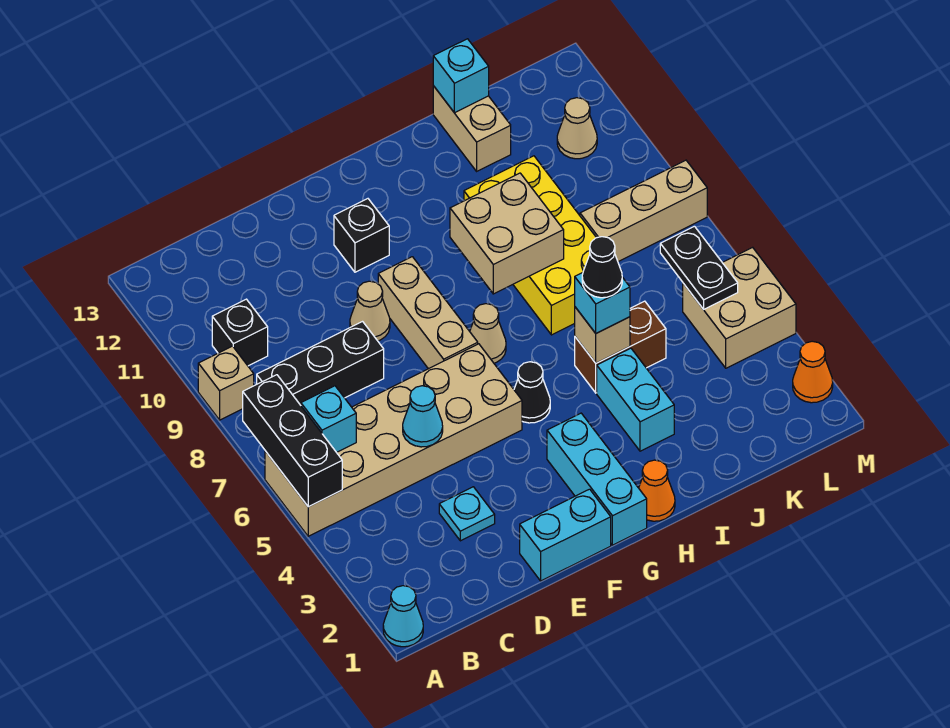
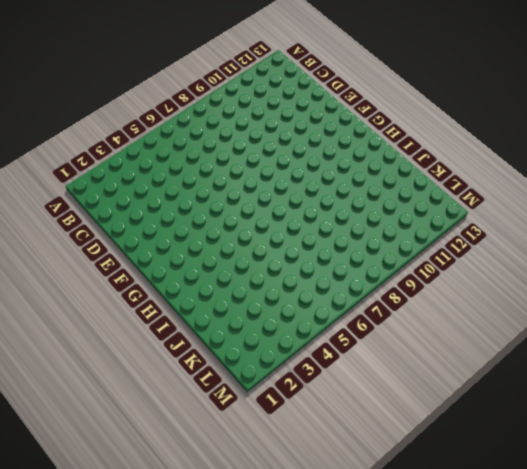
none -> cyan cone A1 level 1
none -> tan brick A5:F6 level 1
none -> tan brick A9 level 1
none -> black brick B8:D8 level 1

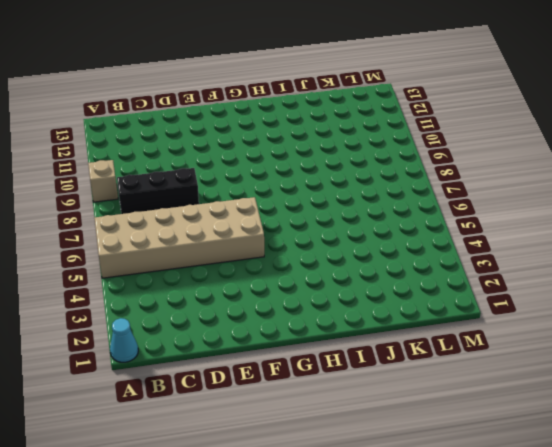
none -> black brick B10 level 1
none -> cyan plate D3 level 1
none -> cyan brick E1:F1 level 1
none -> tan cone E9 level 1

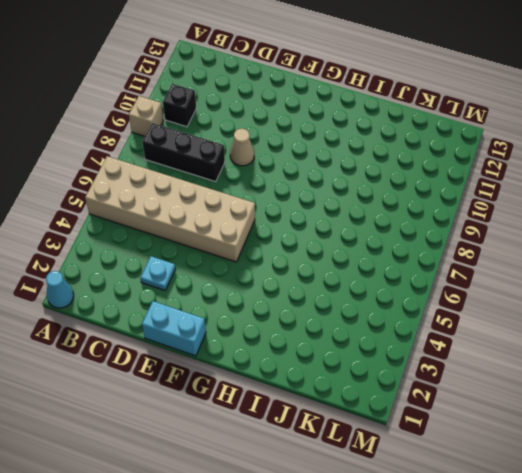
none -> tan brick F7:F9 level 1
none -> black brick F11 level 1
none -> cyan brick G1:G3 level 1
none -> black cone G5 level 1

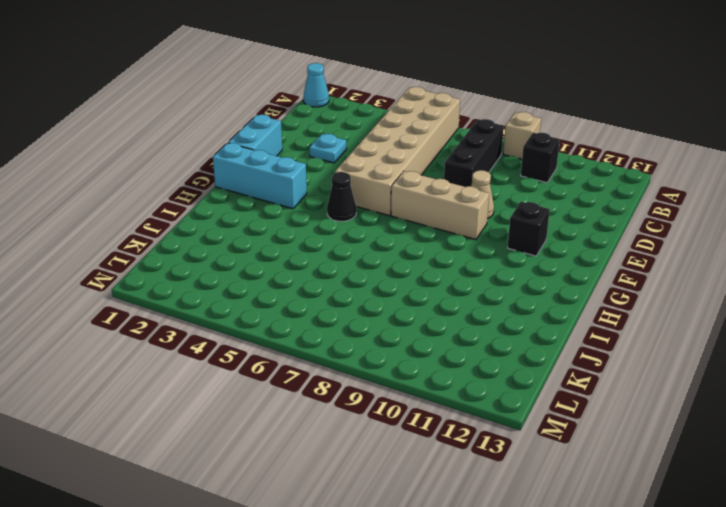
none -> tan cone G7 level 1
none -> orange cone H1 level 1
none -> cyan brick I3:I4 level 1
none -> brown brick I5:J5 level 1

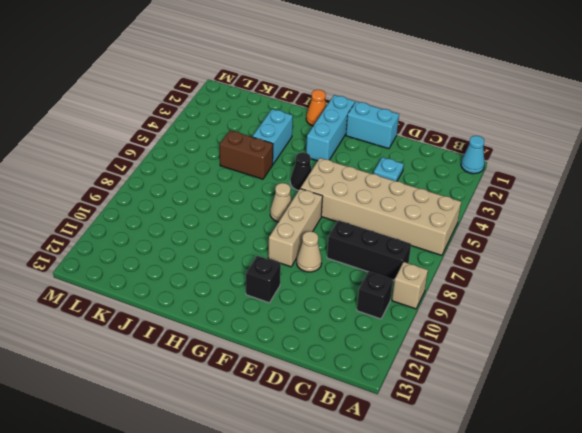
none -> yellow brick I7:J10 level 1
none -> tan brick J12:J13 level 1
none -> tan brick K8:M8 level 1
none -> tan brick L4:M5 level 1

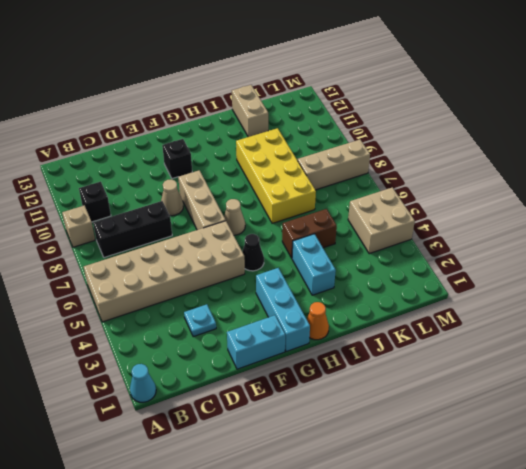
none -> tan cone L11 level 1
none -> orange cone M2 level 1
none -> black brick A5:A7 level 2
none -> cyan brick B6 level 2

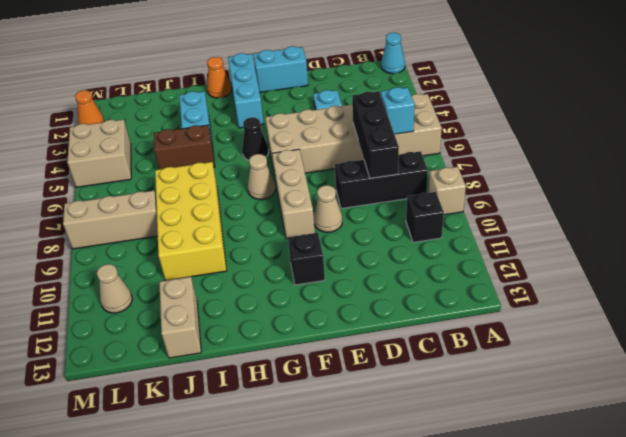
black brick C6:C8 level 2 -> black brick A5:A7 level 2
none -> cyan cone D5 level 2
none -> tan brick H8:I9 level 2
none -> tan brick I5 level 2
none -> cyan brick J13 level 2

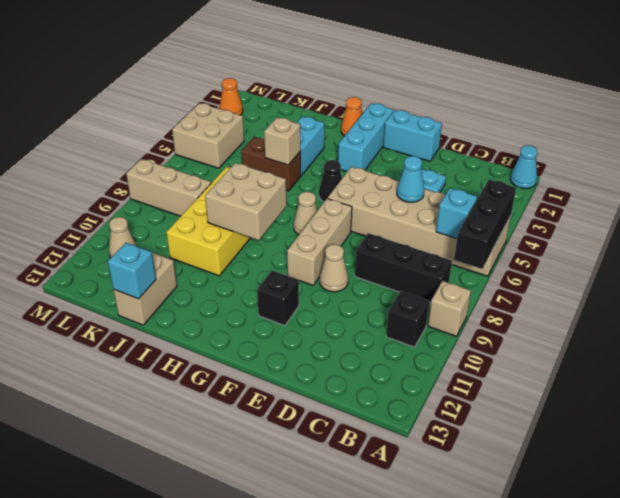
none -> black plate L5:L6 level 2
none -> cyan brick I5 level 3
none -> black cone I5 level 4

